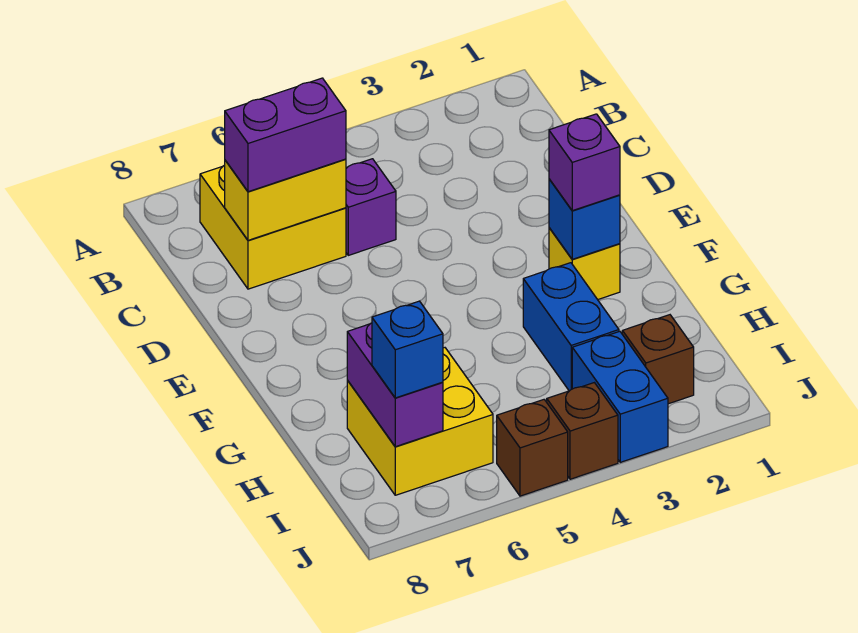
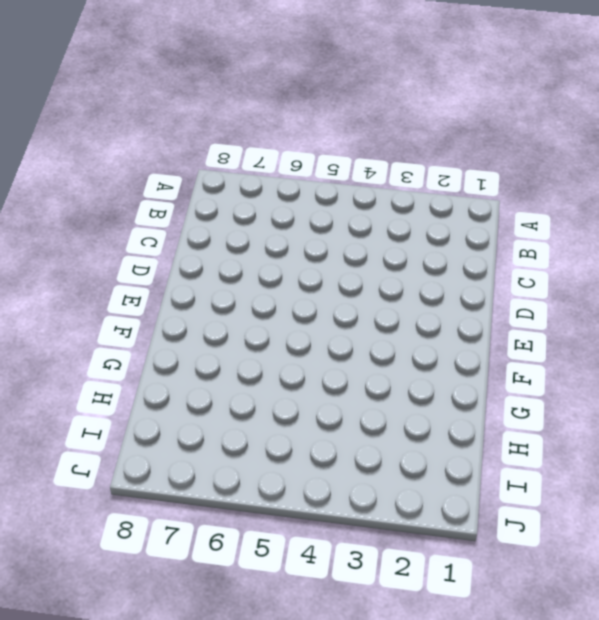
none -> yellow brick B6:C7 level 1
none -> purple brick C5 level 1
none -> yellow brick F2 level 1

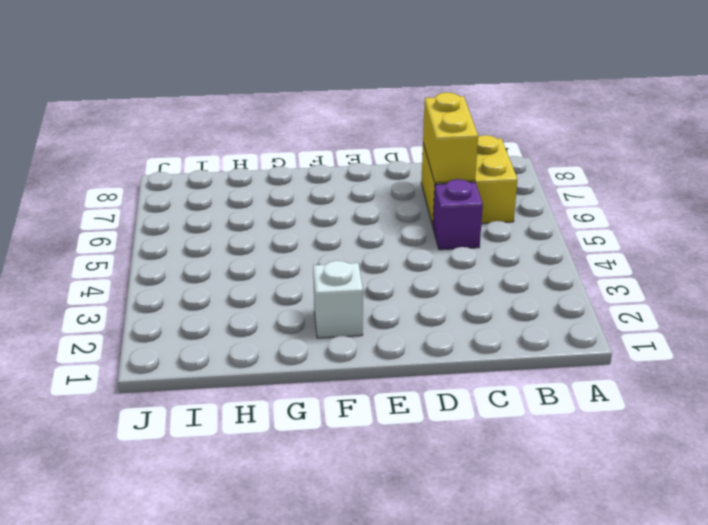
white brick F2 level 1 -> yellow brick F2 level 1
none -> blue brick G3:H3 level 1
none -> yellow brick H6:I7 level 1
none -> brown brick I2 level 1

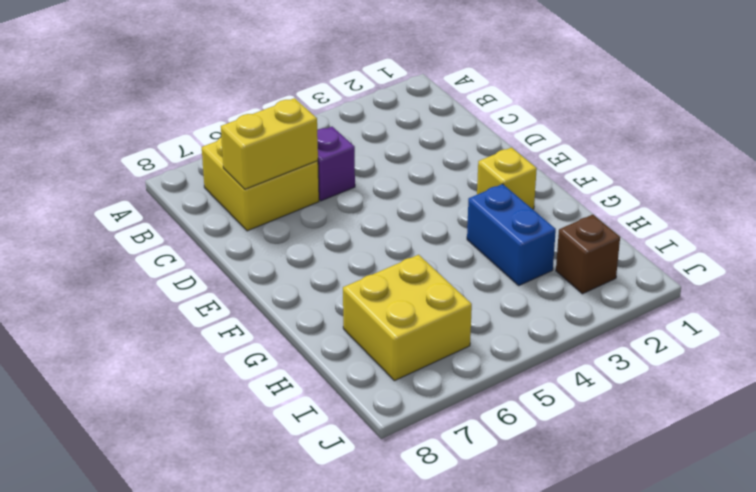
none -> blue brick I3:J3 level 1
none -> brown brick J4 level 1
none -> brown brick J5 level 1

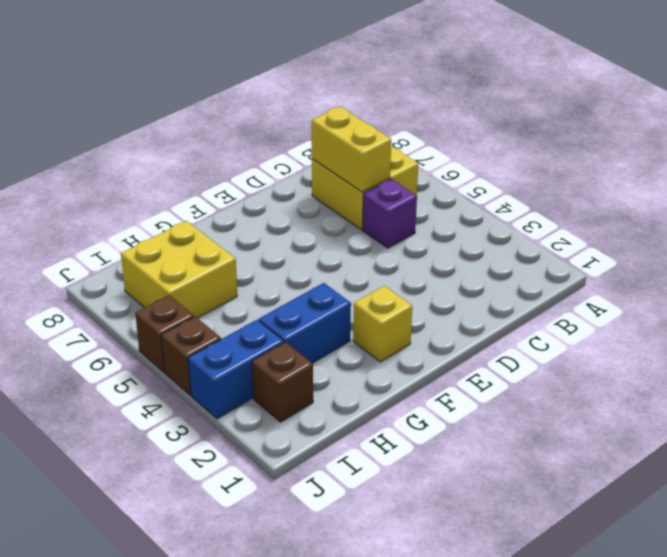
none -> blue brick F2 level 2
none -> purple brick H7:I7 level 2
none -> purple brick C6:C7 level 3

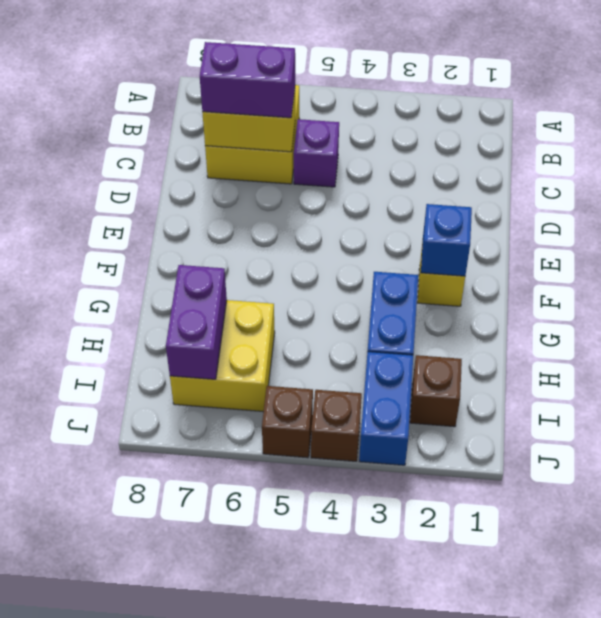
none -> purple brick F2 level 3
none -> blue brick I7 level 3

